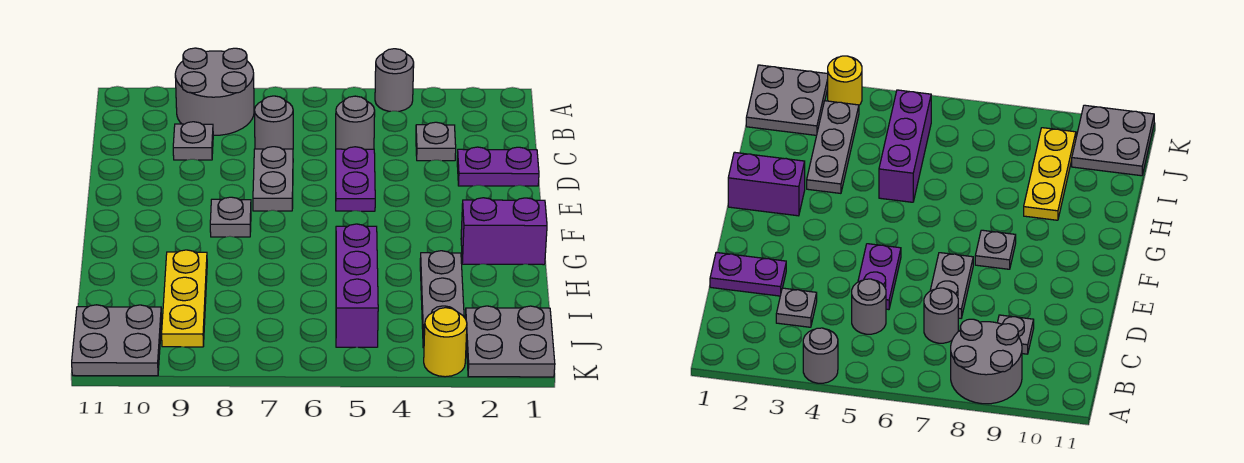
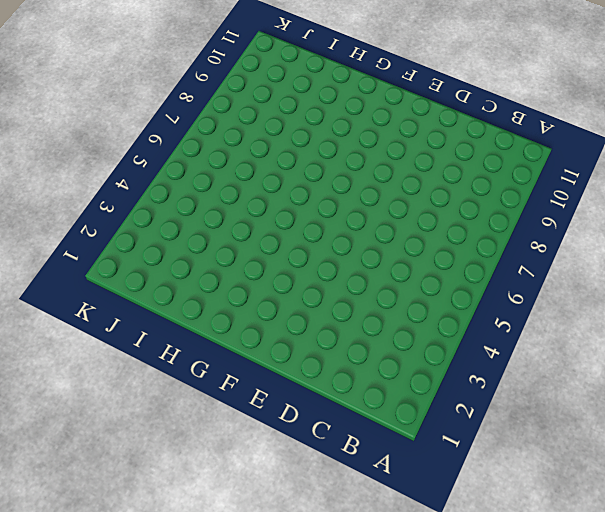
none -> grey round brick A4 level 1
none -> grey round brick A8:B9 level 1
none -> grey plate C3 level 1

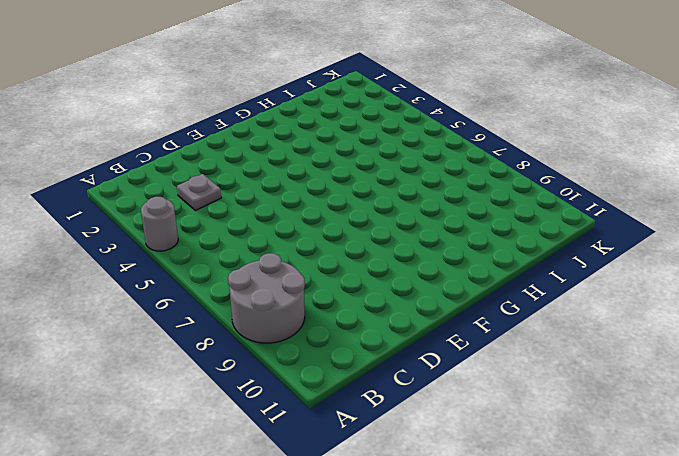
none -> grey round brick C5 level 1
none -> grey round brick C7 level 1
none -> grey plate C9 level 1

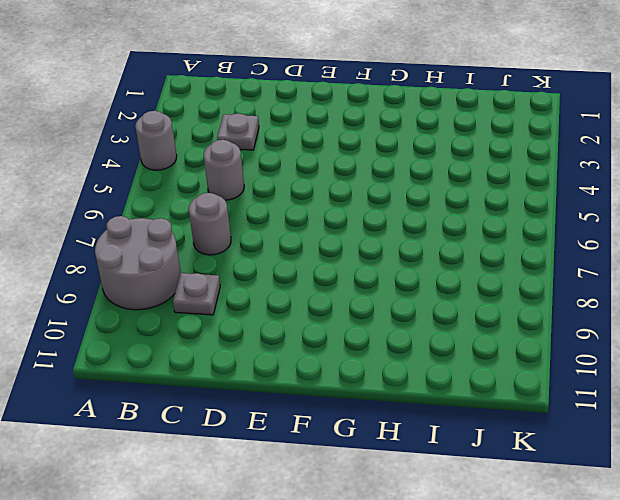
none -> purple plate D1:D2 level 1
none -> purple plate D5:E5 level 1
none -> grey plate D7:E7 level 1

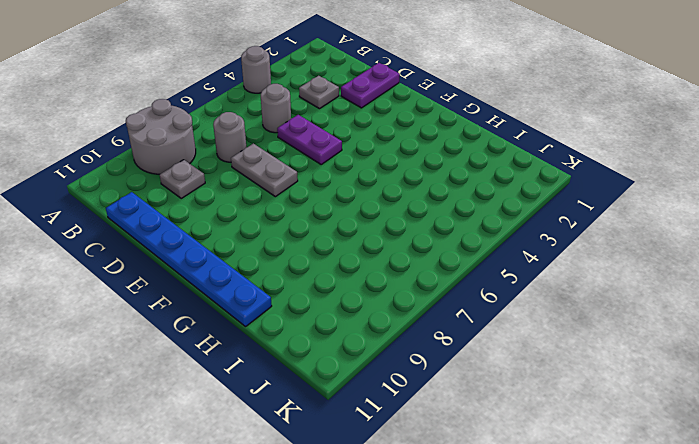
blue plate C11:H11 level 1 -> none
none -> grey plate F8 level 1
none -> purple brick G1:G2 level 1
none -> grey plate H3:J3 level 1

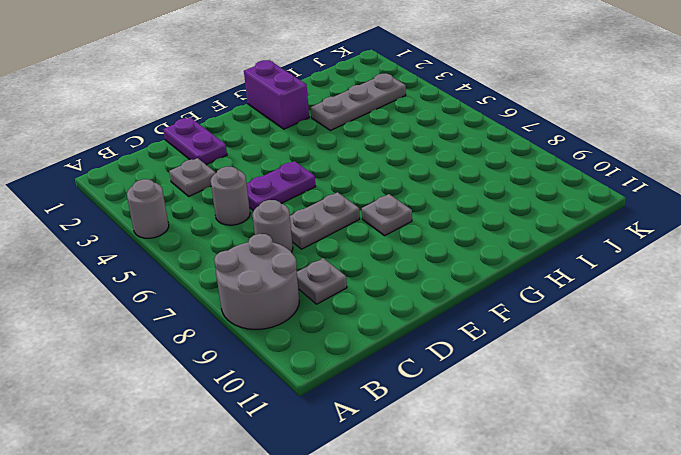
none -> purple brick H5:J5 level 1
none -> yellow plate H9:J9 level 1
none -> grey plate J1:K2 level 1

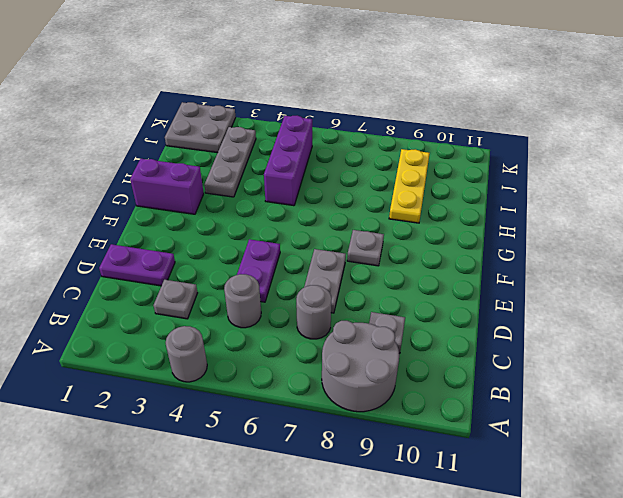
none -> grey plate J10:K11 level 1
none -> yellow round brick K3 level 1

